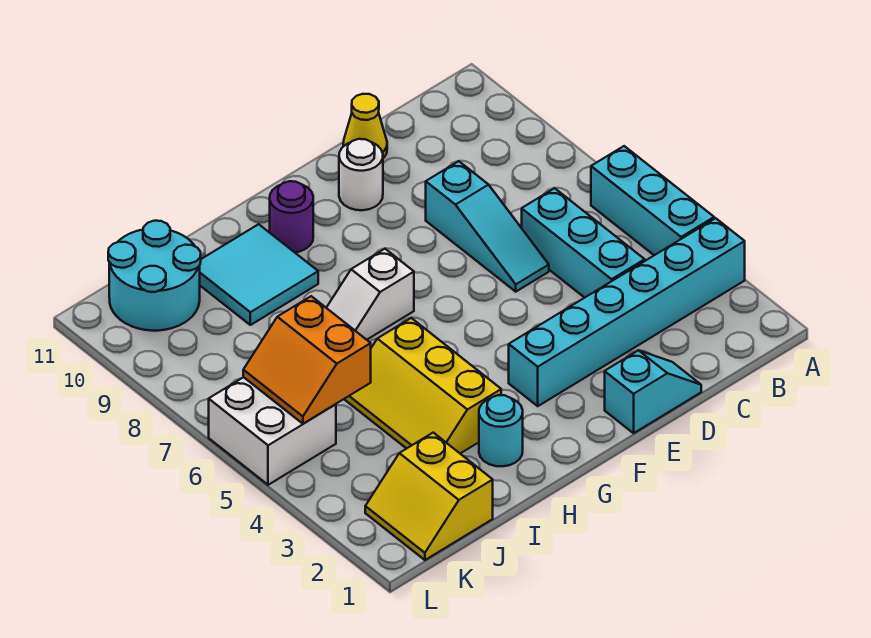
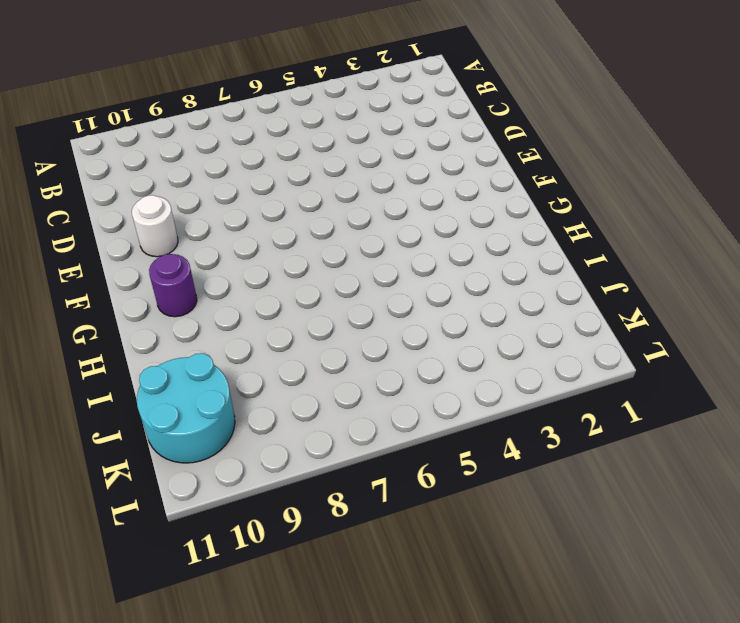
none -> cyan brick A3:F3 level 1
none -> cyan brick A4:A6 level 1
none -> cyan brick C4:C6 level 1

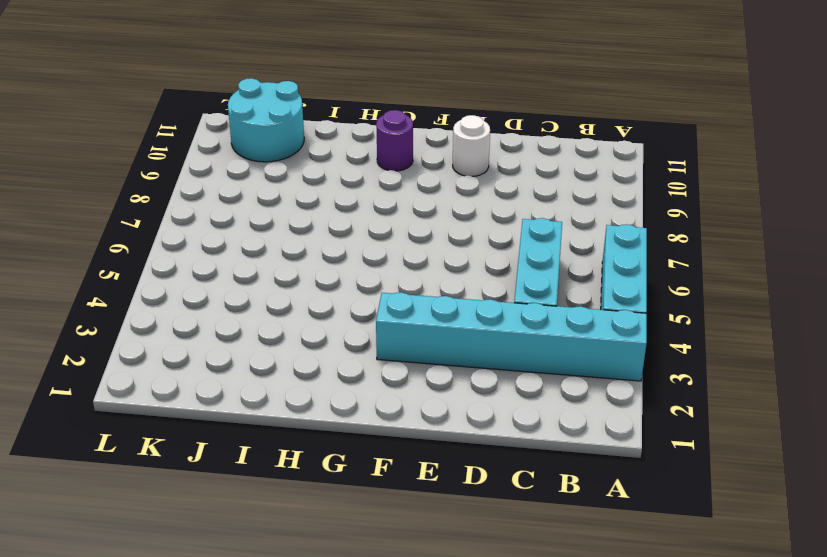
none -> cyan slope D1:E1 level 1 top E
none -> cyan slope D6:D8 level 1 top 8
none -> yellow cone D11 level 1

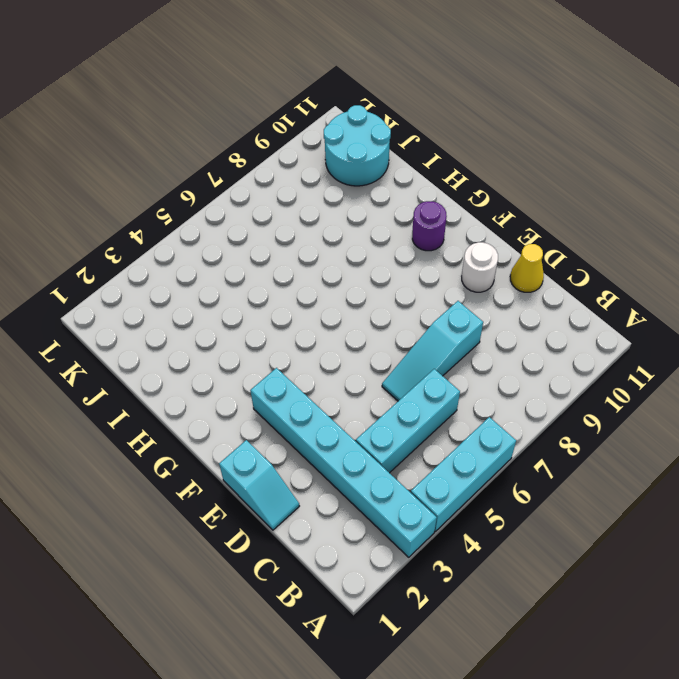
none -> white slope G7:H7 level 1 top G
none -> cyan round brick H2 level 1
none -> yellow slope H3:I5 level 1 top H

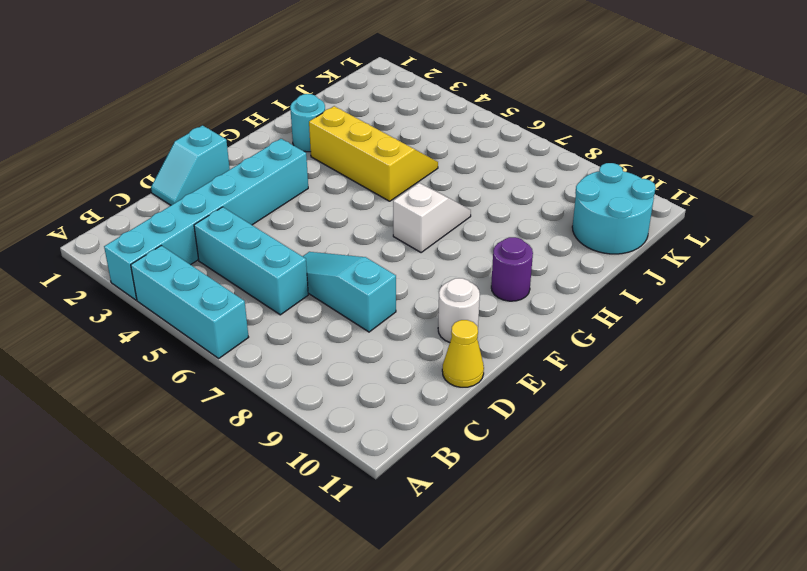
none -> cyan tile H9:I10 level 1
none -> yellow slope J1:K2 level 1 top J
none -> white brick K5:L6 level 1

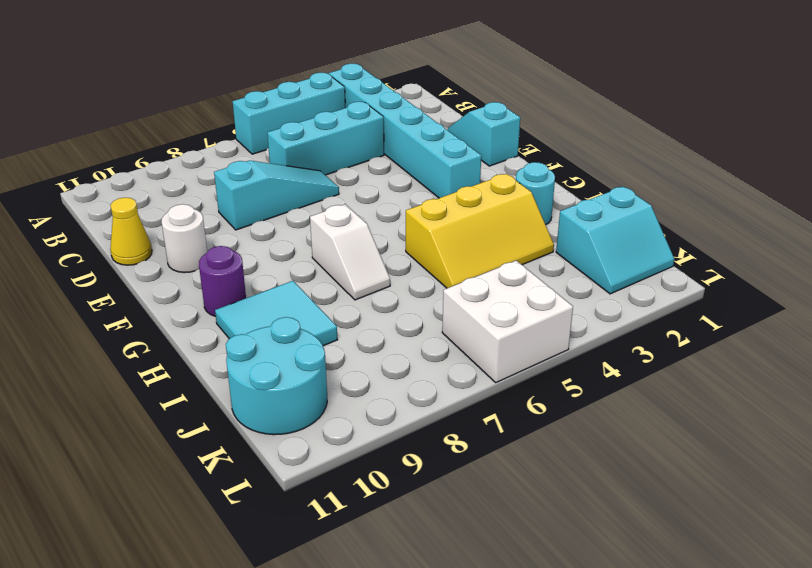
cyan slope J1:K2 level 1 top J -> yellow slope J1:K2 level 1 top J
none -> orange slope J5:K6 level 2 top J

